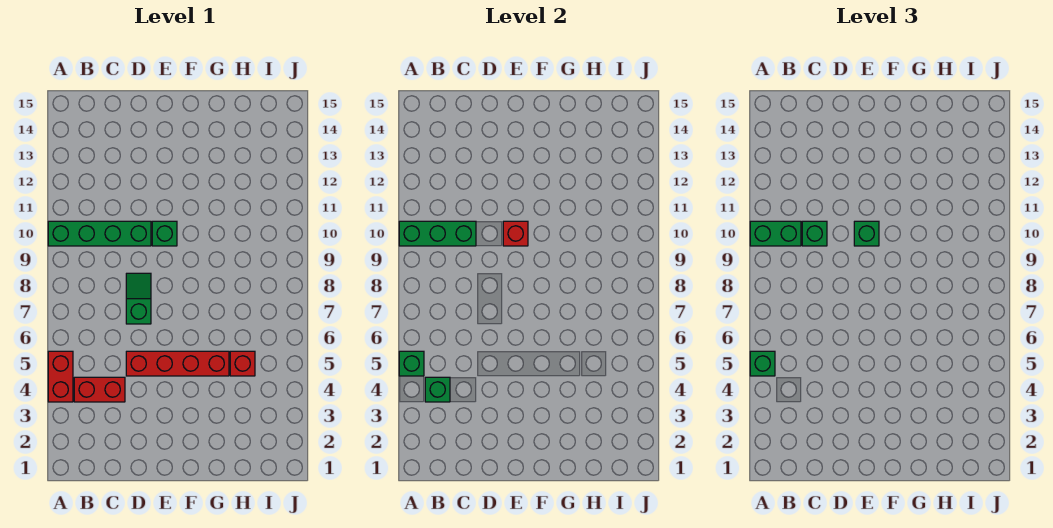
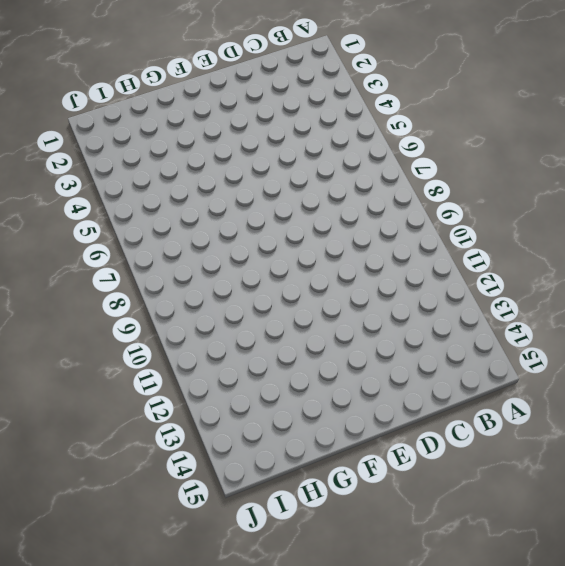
none -> red brick A4:A5 level 1
none -> green brick A10:D10 level 1
none -> red brick B4:C4 level 1

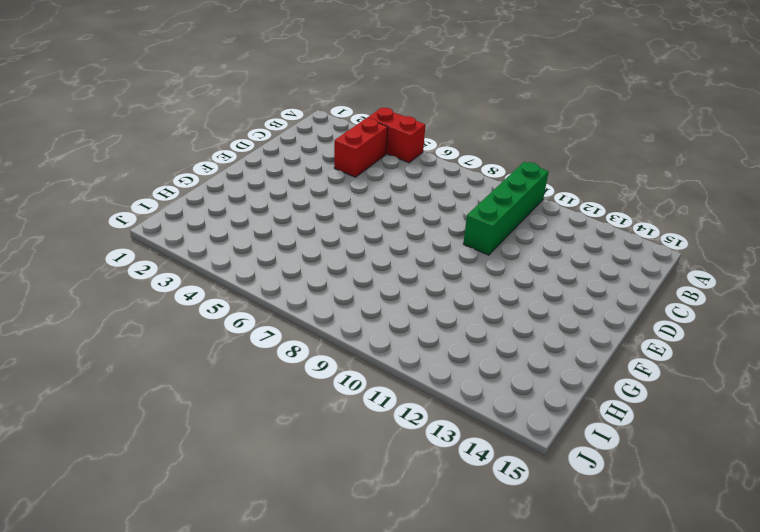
none -> red brick D5:G5 level 1
none -> green slope D7:D8 level 1 top 7
none -> green brick E10 level 1

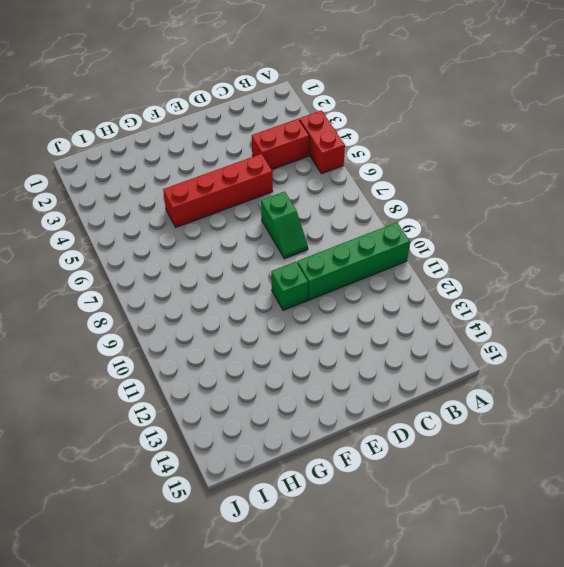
none -> red brick H5 level 1
none -> green brick A5 level 2
none -> green brick A10:C10 level 2

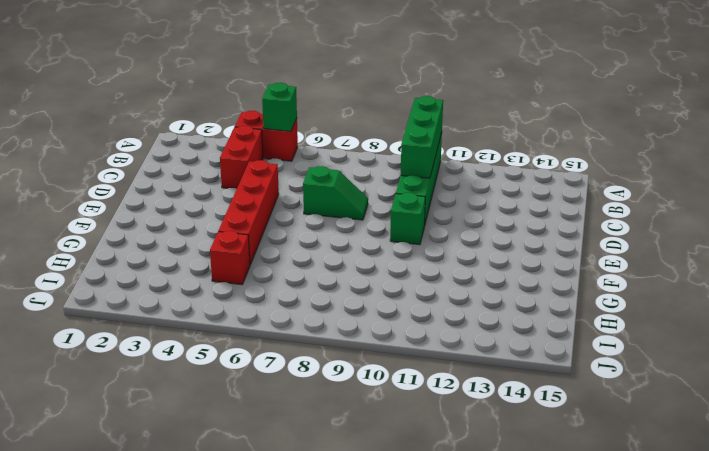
none -> green brick B4 level 2
none -> red brick E10 level 2
none -> green brick A5 level 3

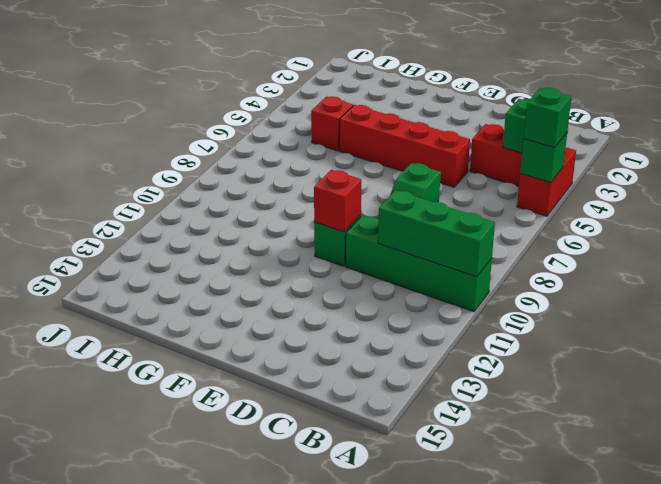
none -> green brick A10:B10 level 3
none -> green brick C10 level 3
none -> green brick E10 level 3

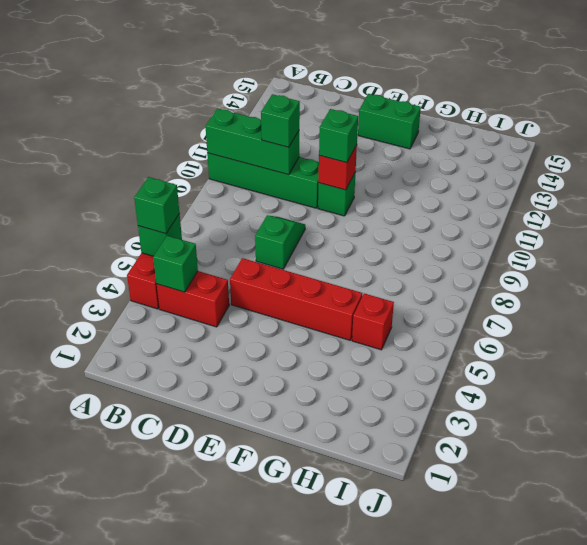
green brick E14:F14 level 1 -> green brick A10:B10 level 3

